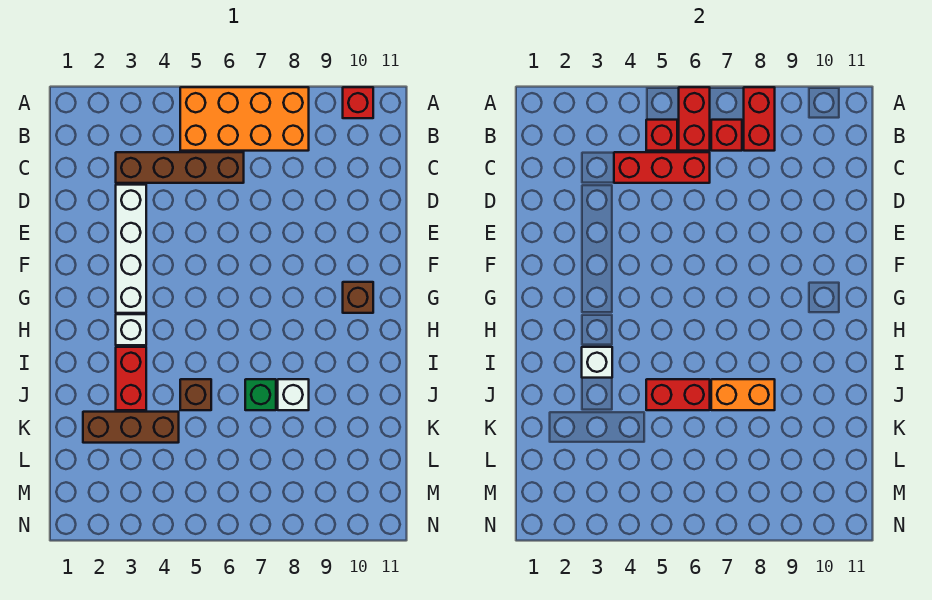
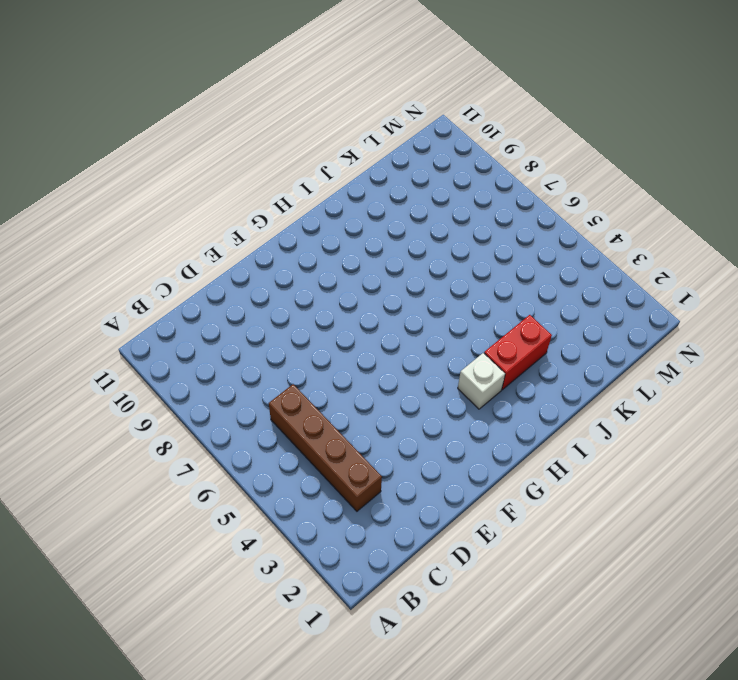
none -> orange brick A5:B8 level 1
none -> red brick A10 level 1
none -> white brick D3:G3 level 1

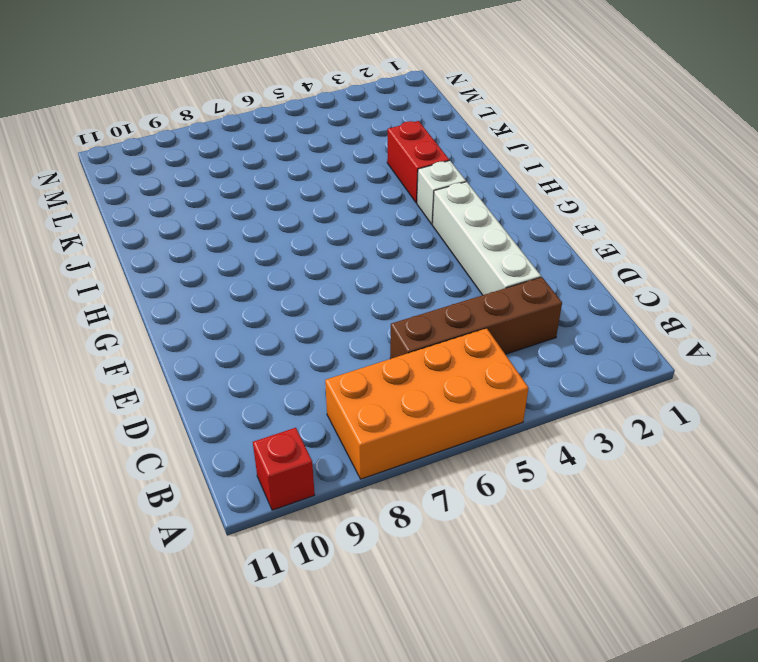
none -> brown brick G10 level 1
none -> brown brick J5 level 1
none -> green brick J7 level 1

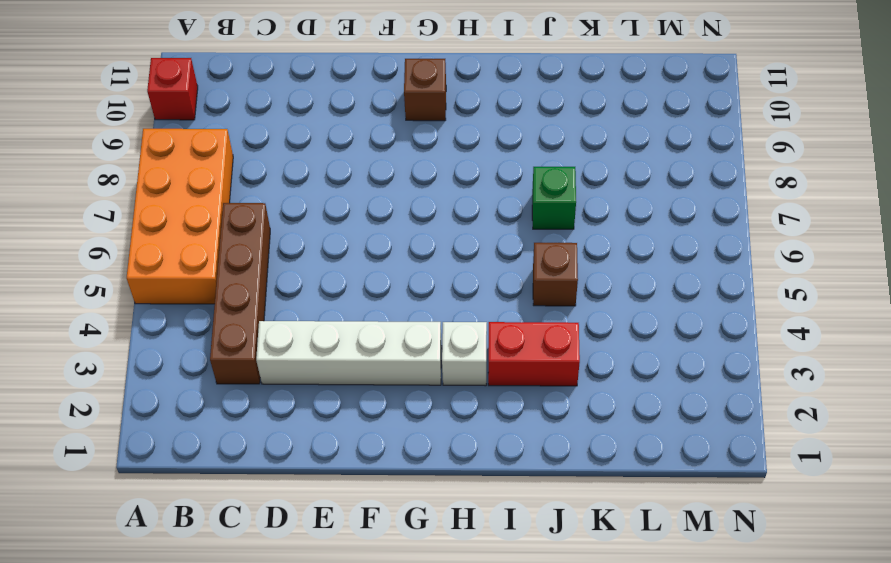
none -> white brick J8 level 1
none -> brown brick K2:K4 level 1
none -> red brick A6:B6 level 2

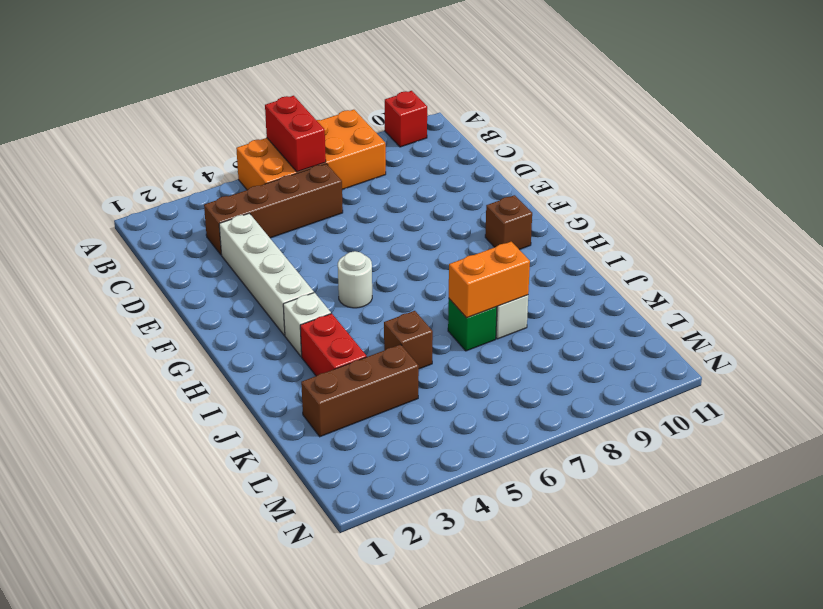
white round brick G5 level 1 -> none
none -> red brick A8:B8 level 2
none -> red brick B5 level 2
none -> red brick B7 level 2

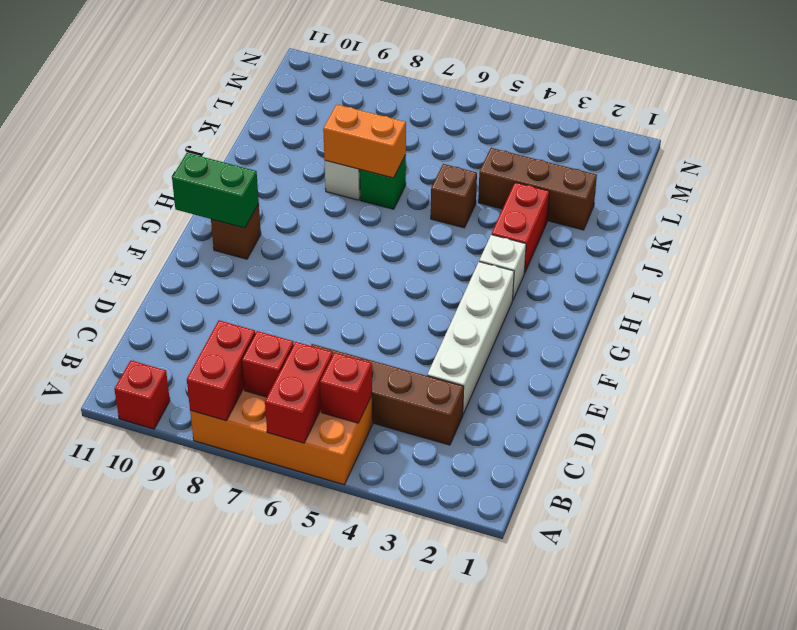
green brick G10:G11 level 2 -> none
none -> red brick C4:C6 level 2
none -> white brick I3 level 2
none -> red brick J5:J6 level 2

